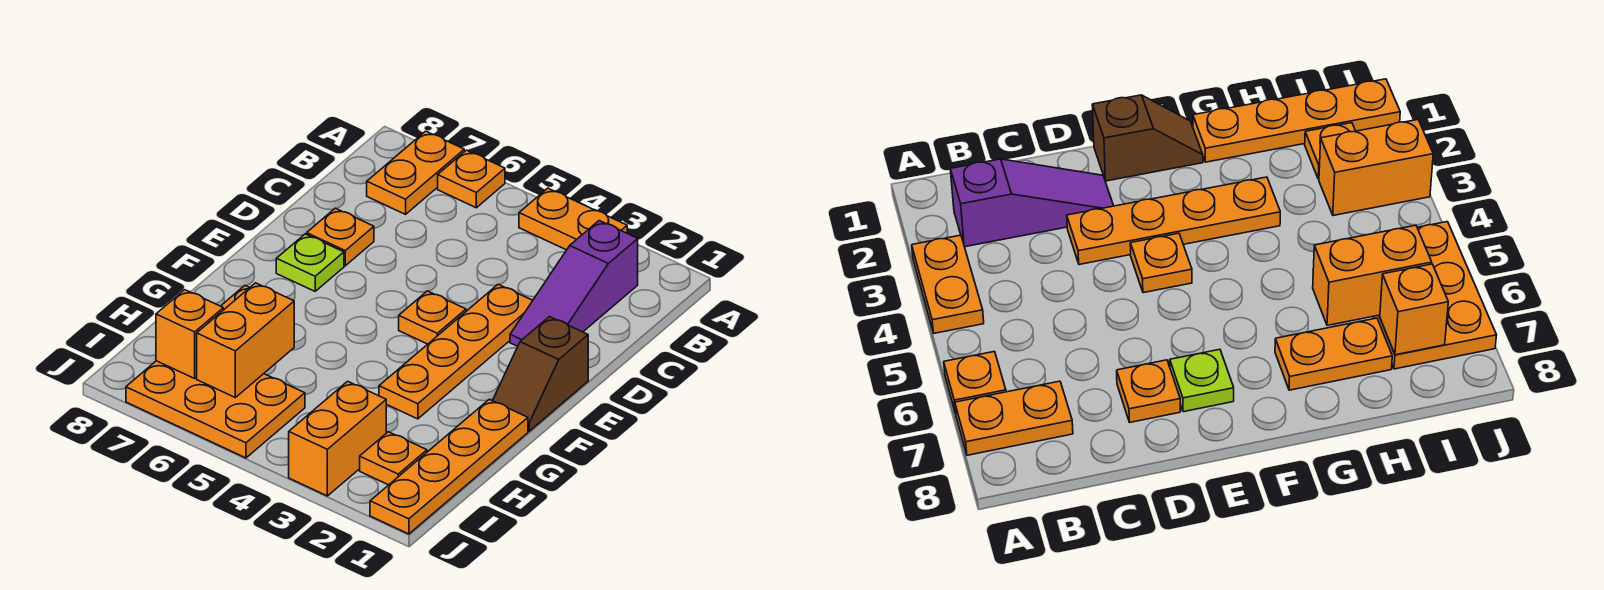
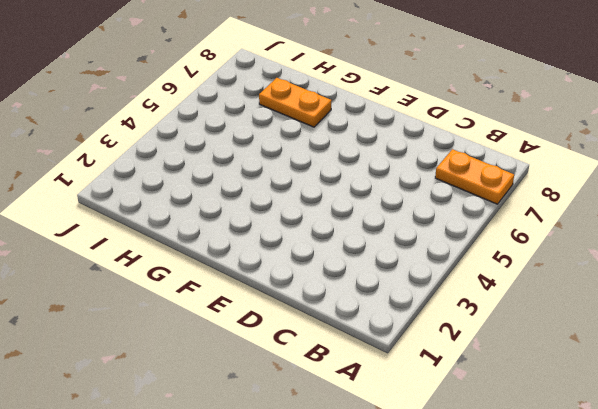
none -> orange plate A3:A4 level 1
none -> orange plate A6 level 1
none -> purple slope B2:D2 level 1 top B

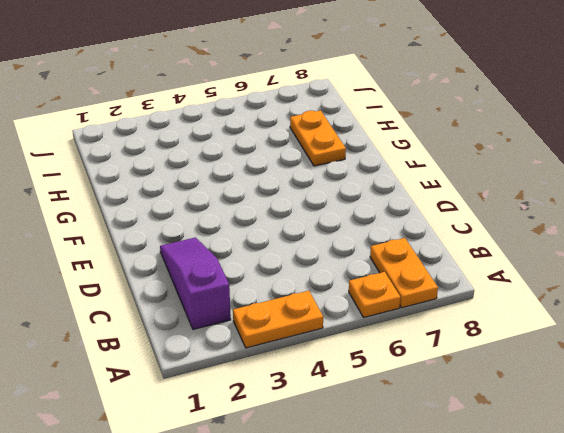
none -> orange plate D3:G3 level 1
none -> orange plate D7 level 1
none -> brown slope E1:F1 level 1 top E

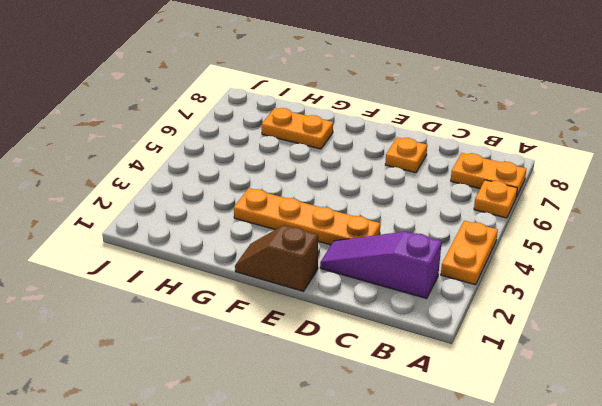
none -> orange plate E4 level 1
none -> lime plate E7 level 1
none -> orange plate G1:J1 level 1

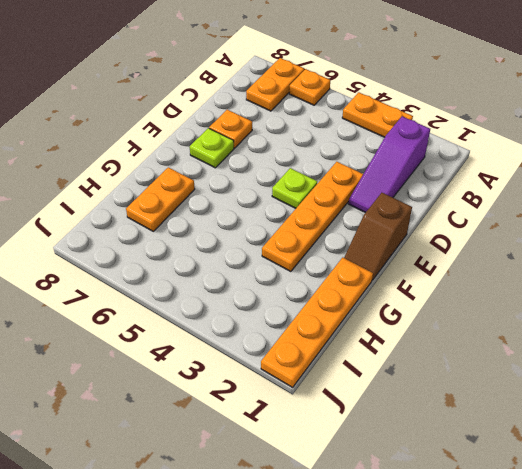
lime plate E4 level 1 -> orange plate E4 level 1
none -> orange plate I2 level 1
none -> orange brick I3:J3 level 1
none -> orange plate I5:J7 level 1

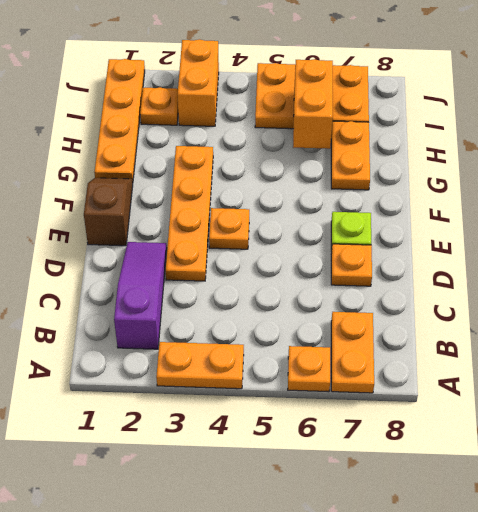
none -> orange brick I7 level 2

